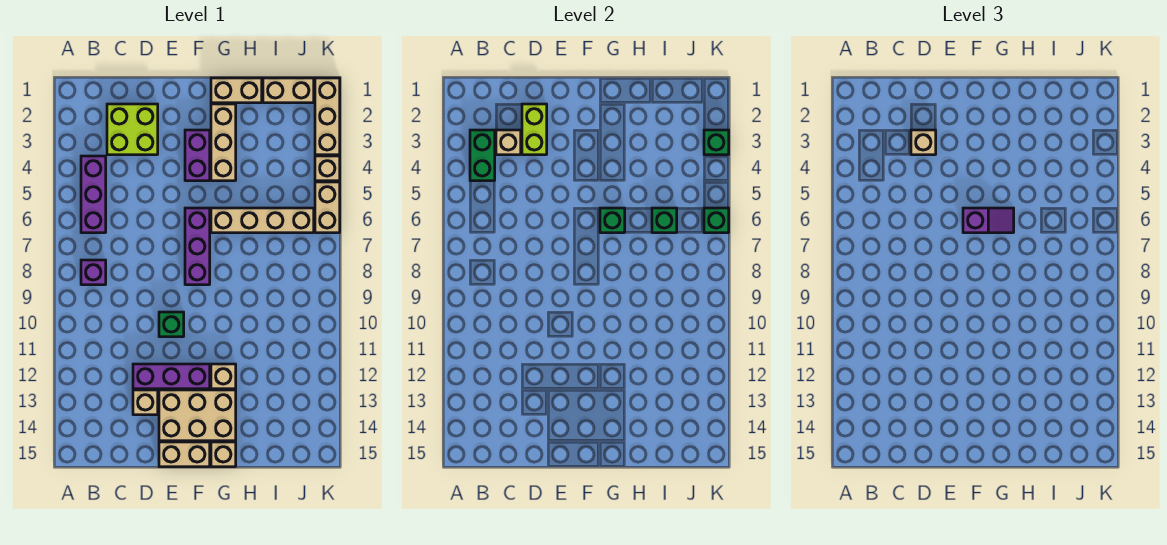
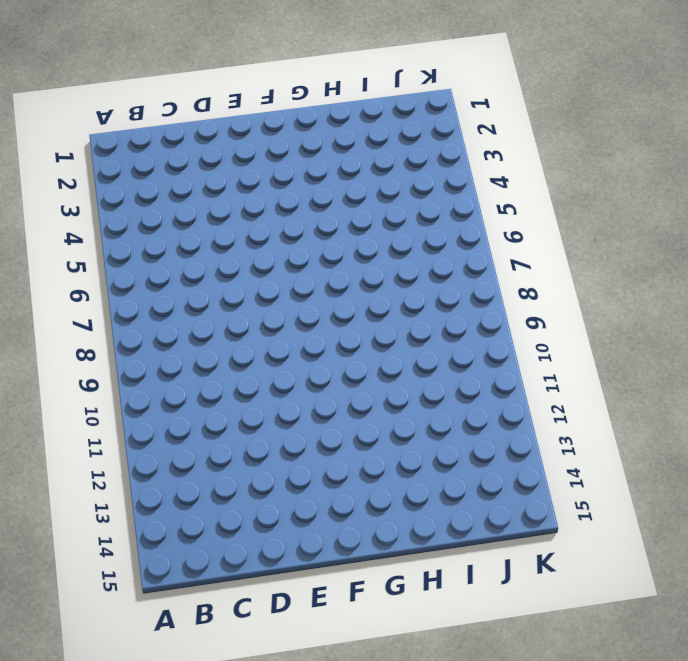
none -> purple brick B4:B6 level 1
none -> purple brick B8 level 1
none -> lime brick C2:D3 level 1

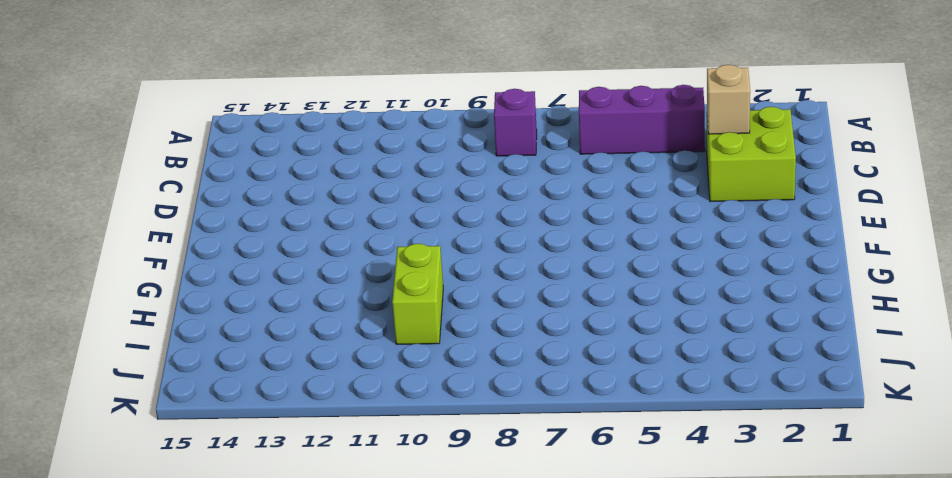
lime brick H10:I10 level 1 -> lime brick D2:D3 level 2
none -> purple brick D12:F12 level 1
none -> tan brick D13 level 1
none -> green brick E10 level 1

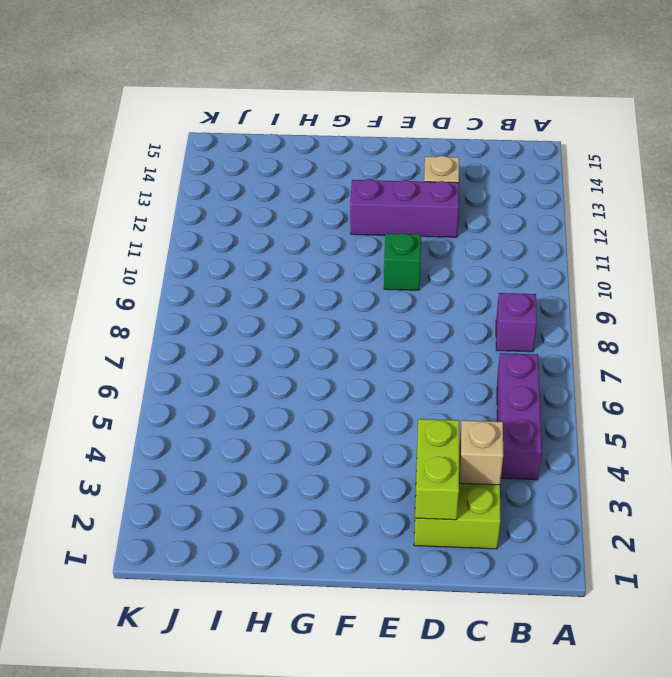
none -> tan brick E13:G14 level 1
none -> tan brick E15:F15 level 1
none -> purple brick F3:F4 level 1

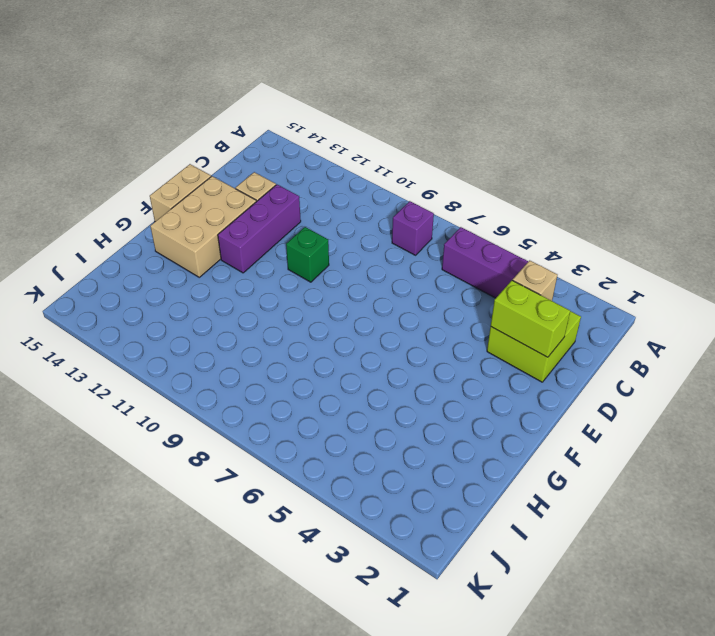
none -> purple brick F3:F4 level 1
none -> purple brick F6:F8 level 1
none -> tan brick G1:H1 level 1

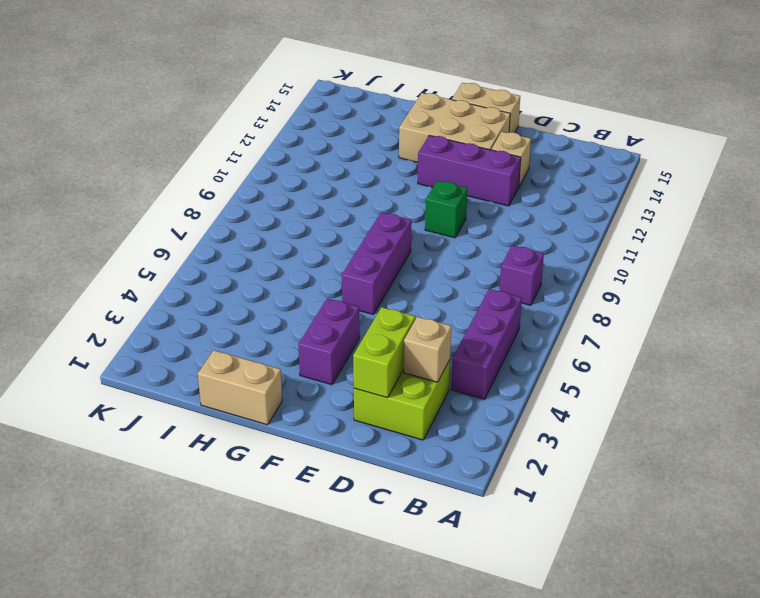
none -> tan brick G2:G4 level 1
none -> tan brick G6:J6 level 1
none -> tan brick G12 level 1

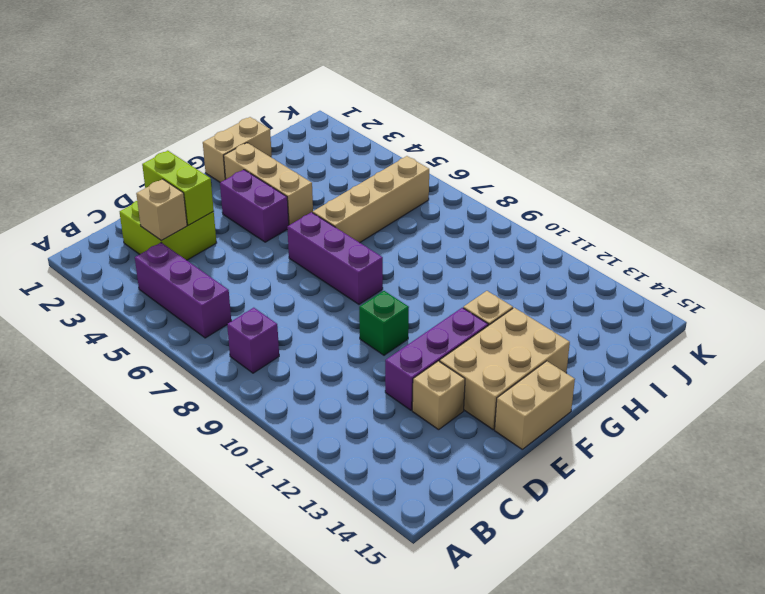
none -> tan brick G15 level 1
none -> tan brick I1:J1 level 1
none -> tan brick K1:K3 level 1

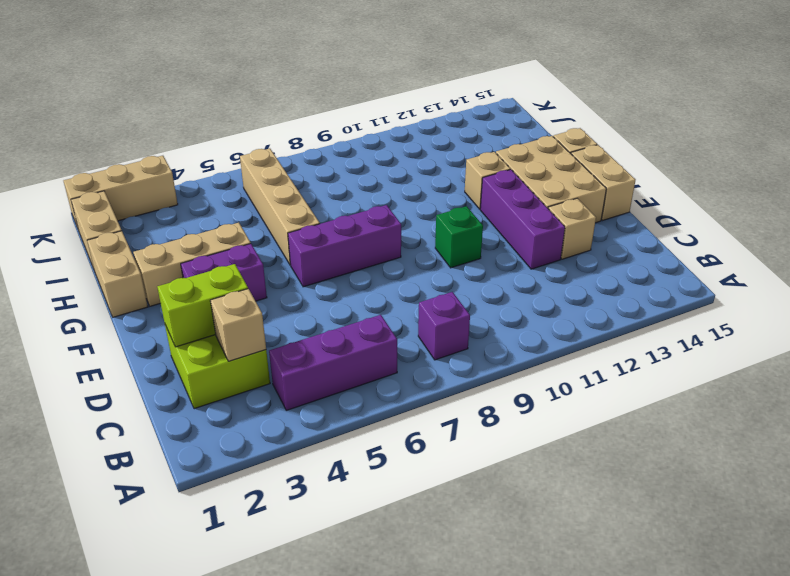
none -> tan brick K4 level 1
none -> tan brick K5:K6 level 1
none -> green brick B3:B4 level 2

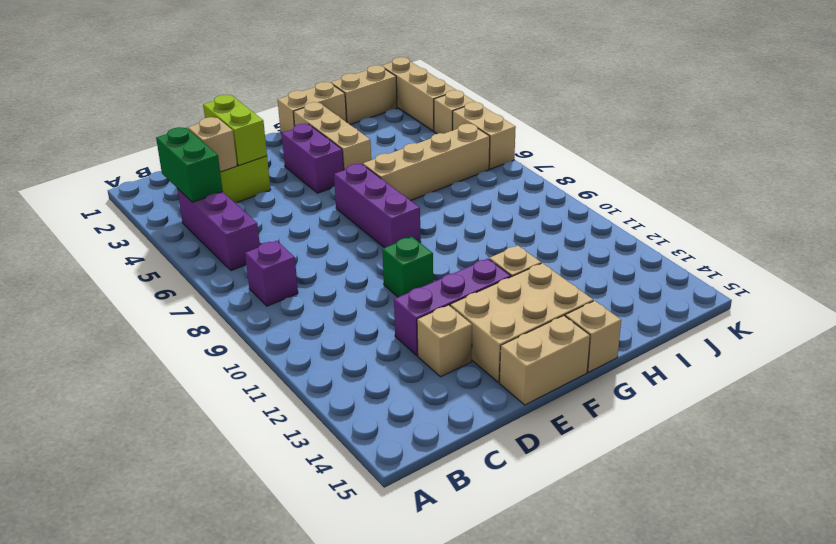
none -> green brick G6 level 2
none -> green brick I6 level 2
none -> green brick K3 level 2

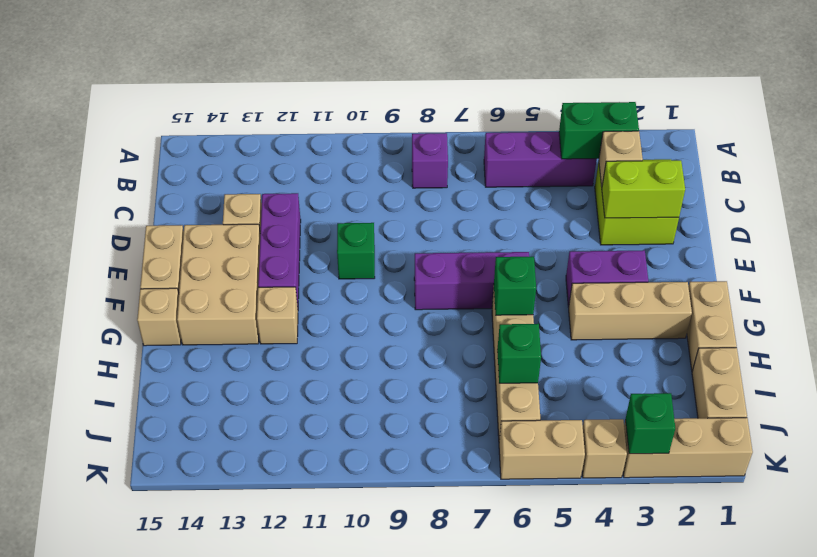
none -> green brick K6 level 2
none -> tan brick D3 level 3
none -> purple slope F6:G6 level 3 top F

